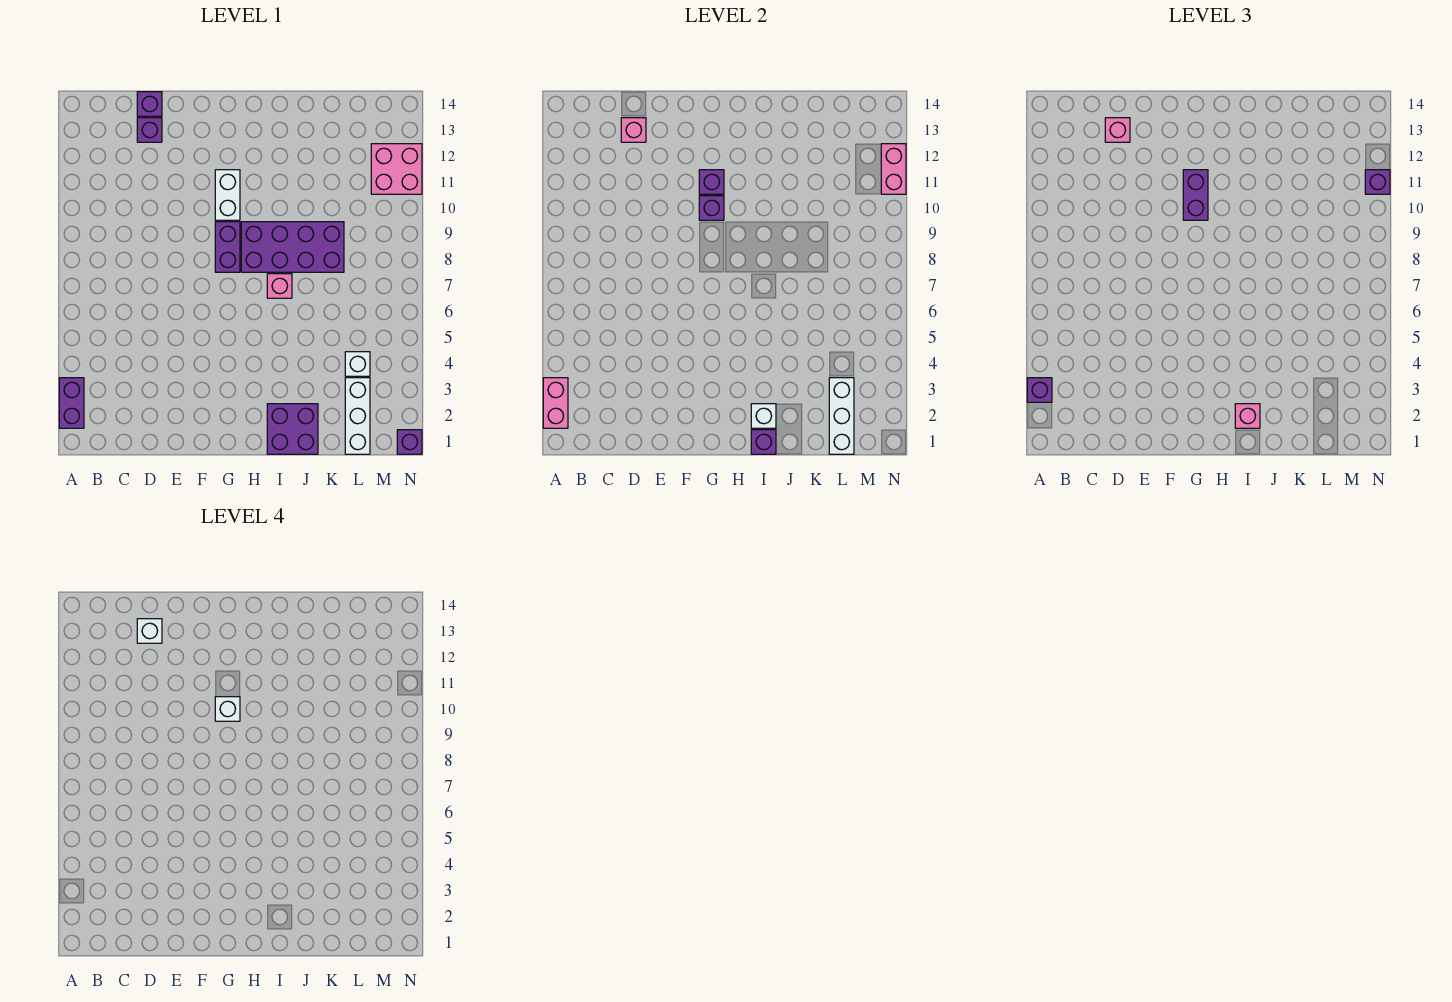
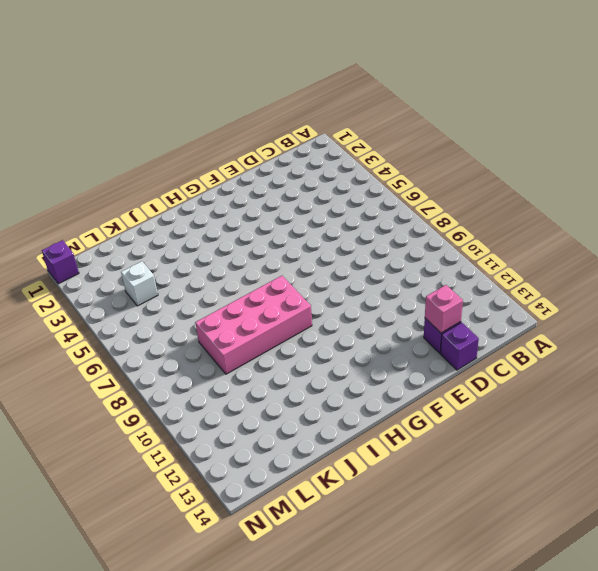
pink brick H8:K9 level 1 -> purple brick H8:K9 level 1
none -> purple brick A2:A3 level 1
none -> purple brick G8:G9 level 1
none -> white brick G10:G11 level 1

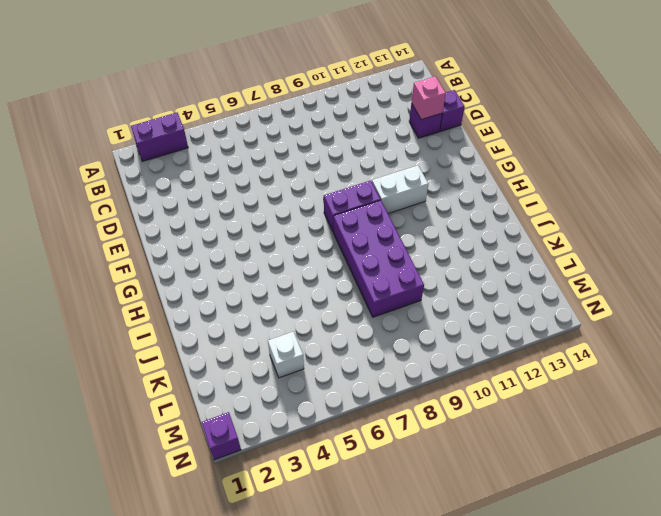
none -> purple brick I1:J2 level 1
none -> pink brick I7 level 1
none -> white brick L1:L3 level 1

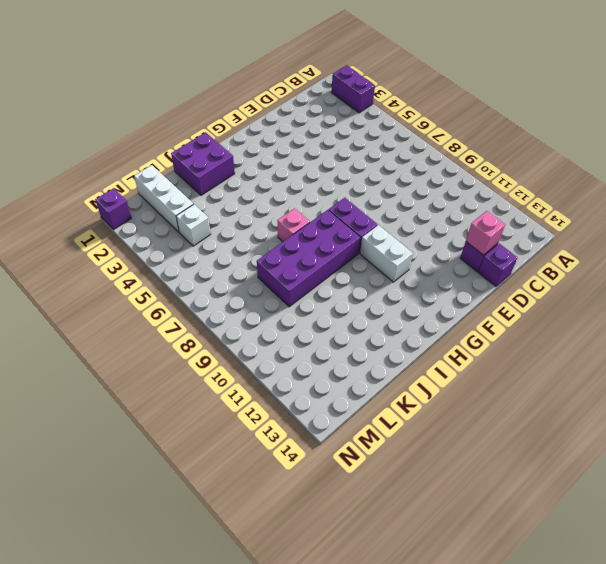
none -> pink brick M11:N12 level 1
none -> pink brick A2:A3 level 2
none -> purple brick G10 level 2

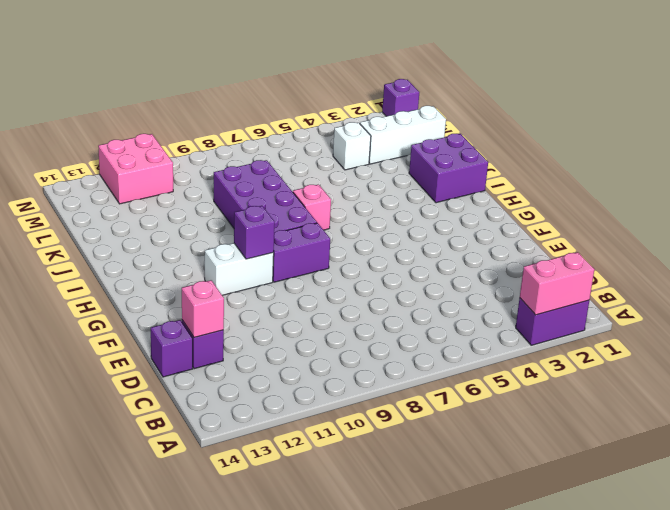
none -> purple brick G11 level 2
none -> purple brick I1 level 2
none -> white brick I2 level 2

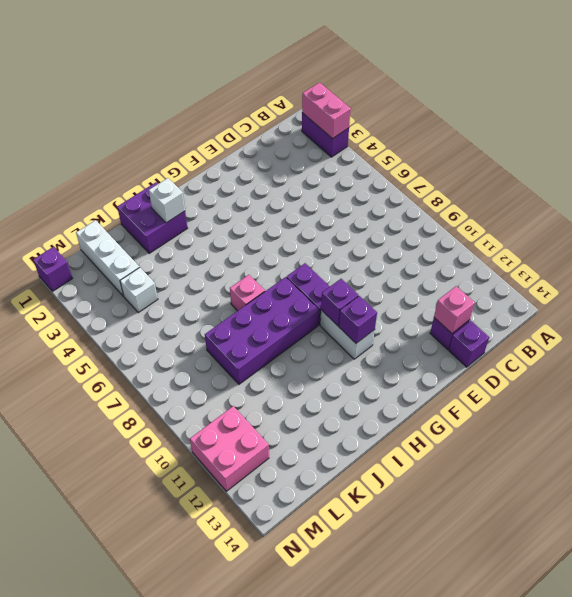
none -> purple brick I1 level 2
none -> white brick L1:L3 level 2
none -> pink brick N11:N12 level 2

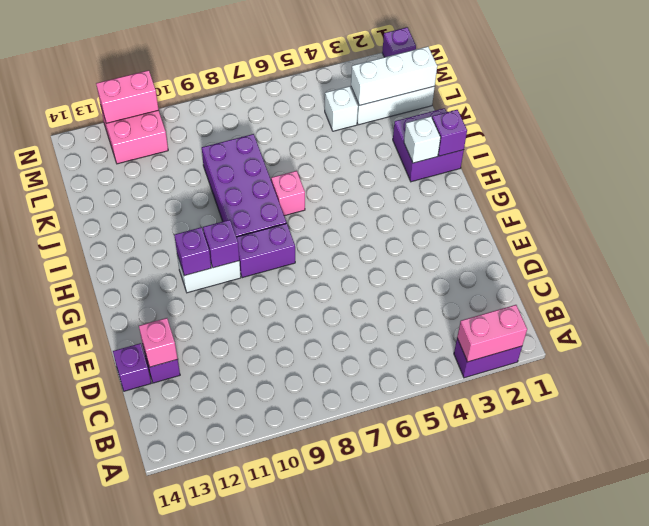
none -> purple brick A3 level 3
none -> pink brick D13 level 3
none -> purple brick G10:G11 level 3

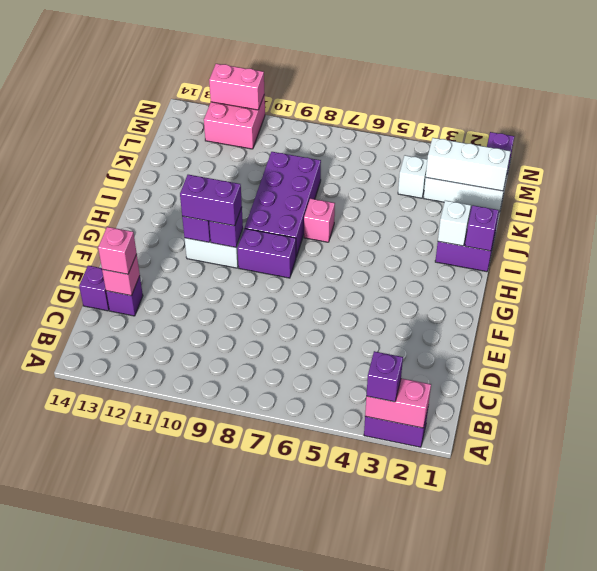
none -> pink brick I2 level 3
none -> purple brick N11 level 3
none -> white brick D13 level 4

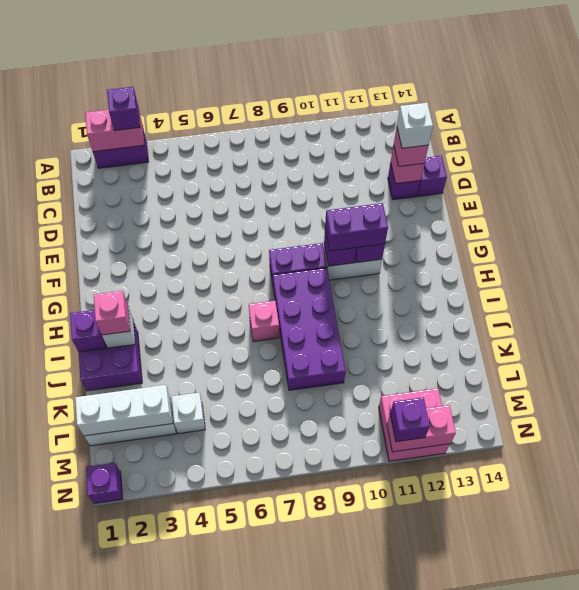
none -> white brick G10 level 4

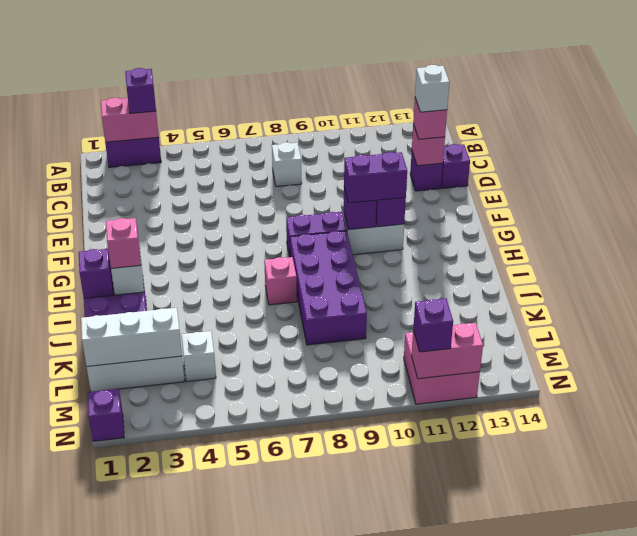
white brick C8 level 1 -> white brick G10 level 4

